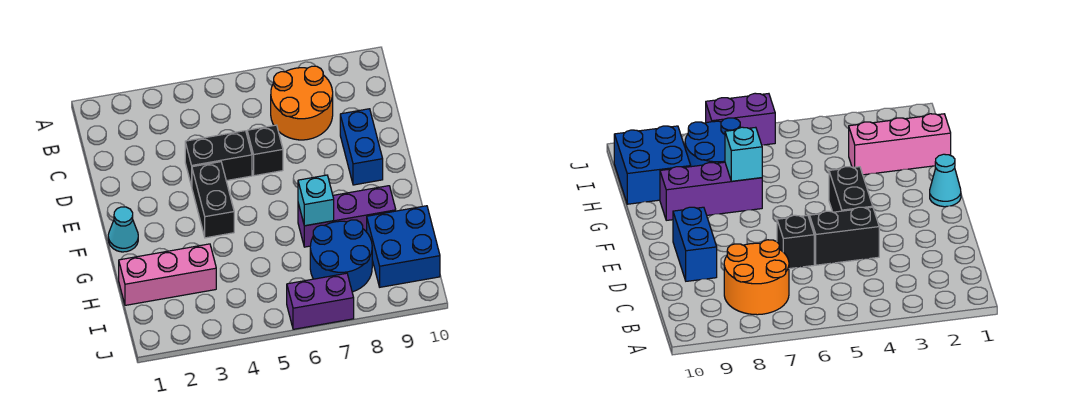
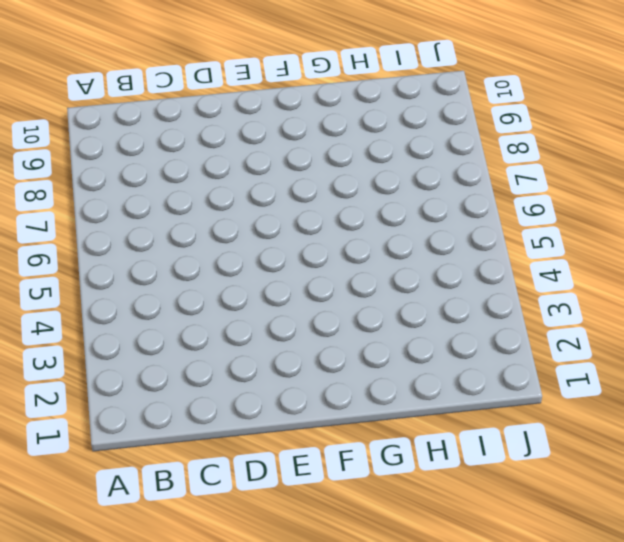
none -> orange round brick B7:C8 level 1
none -> black brick D4:D5 level 1
none -> black brick D6 level 1

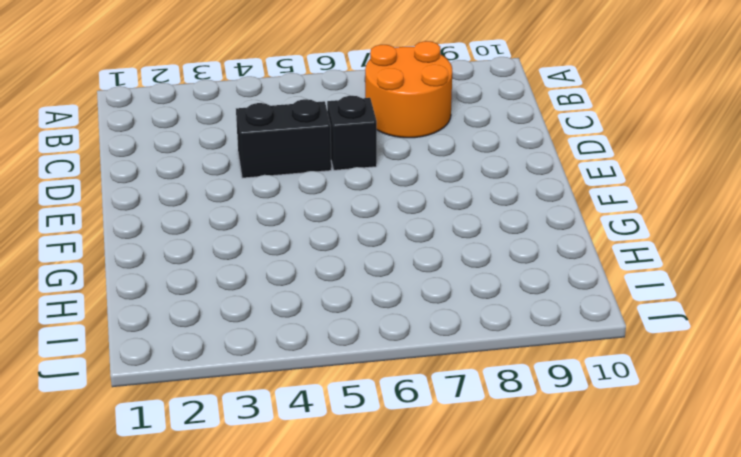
none -> blue brick D9:E9 level 1
none -> black brick E4:F4 level 1
none -> cyan cone F1 level 1

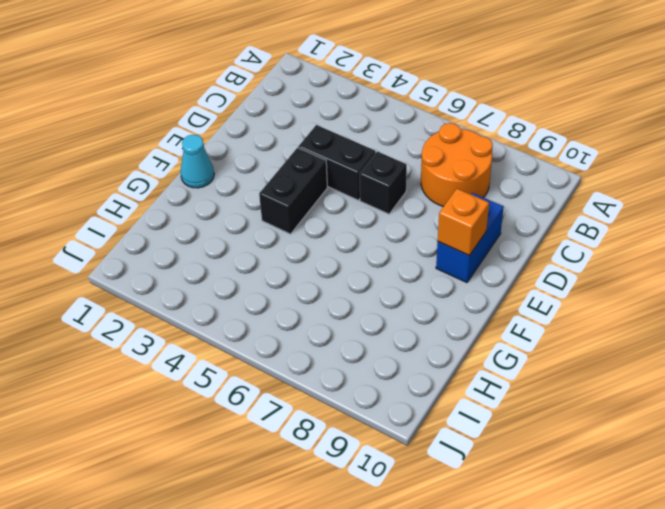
orange brick E9 level 2 -> none
none -> purple brick G7:G9 level 1
none -> pink brick H1:H3 level 1
none -> blue round brick H7:I8 level 1

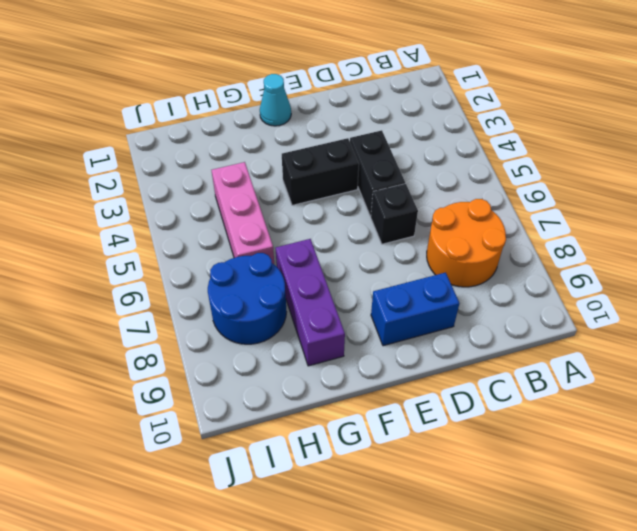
pink brick H4:H6 level 1 -> pink brick H1:H3 level 1
none -> blue brick H9:I10 level 1
none -> purple brick J6:J7 level 1
none -> cyan brick G7 level 2

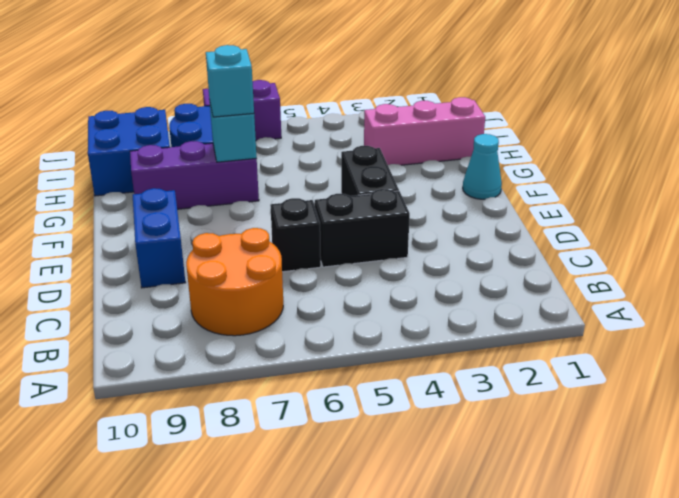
cyan brick G7 level 3 -> none

